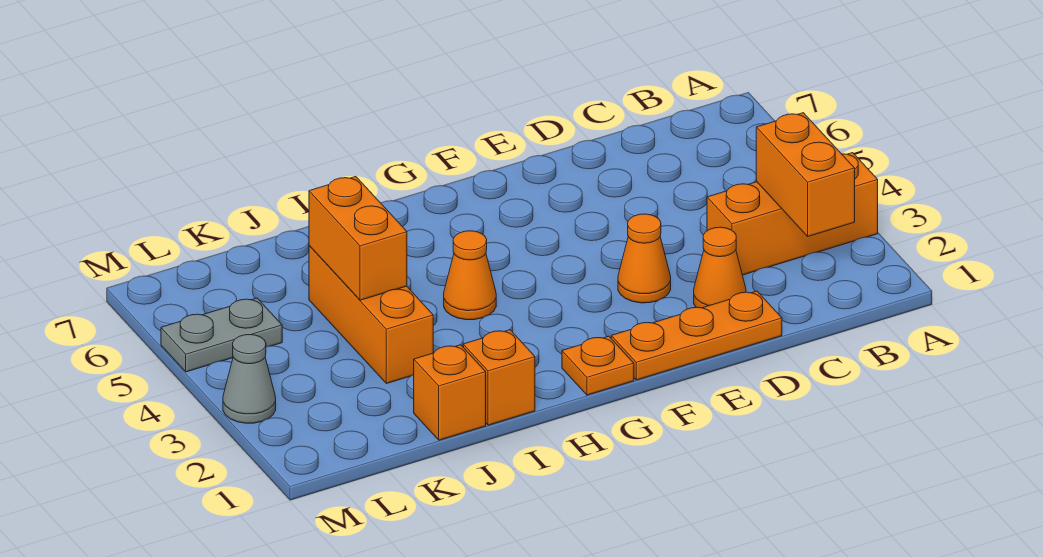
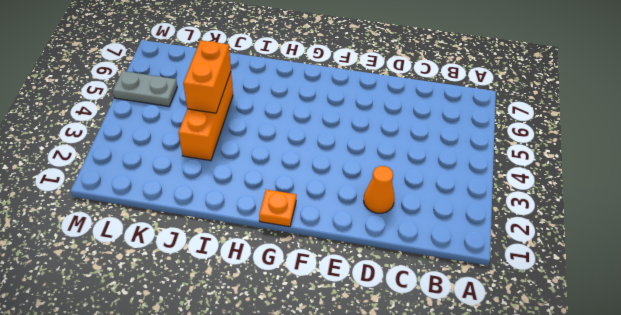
none -> orange brick A3:C3 level 1
none -> orange plate D1:F1 level 1
none -> orange cone E3 level 1

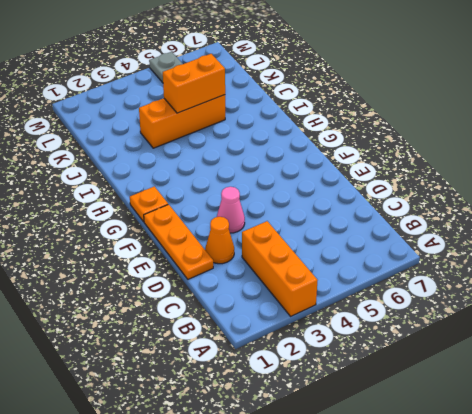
pink cone E3 level 1 -> orange cone E3 level 1
none -> orange cone H4 level 1
none -> orange brick I1 level 1
none -> orange brick J1 level 1

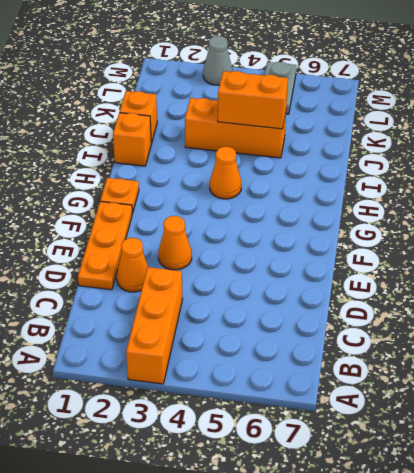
none -> orange brick B2:B3 level 2

